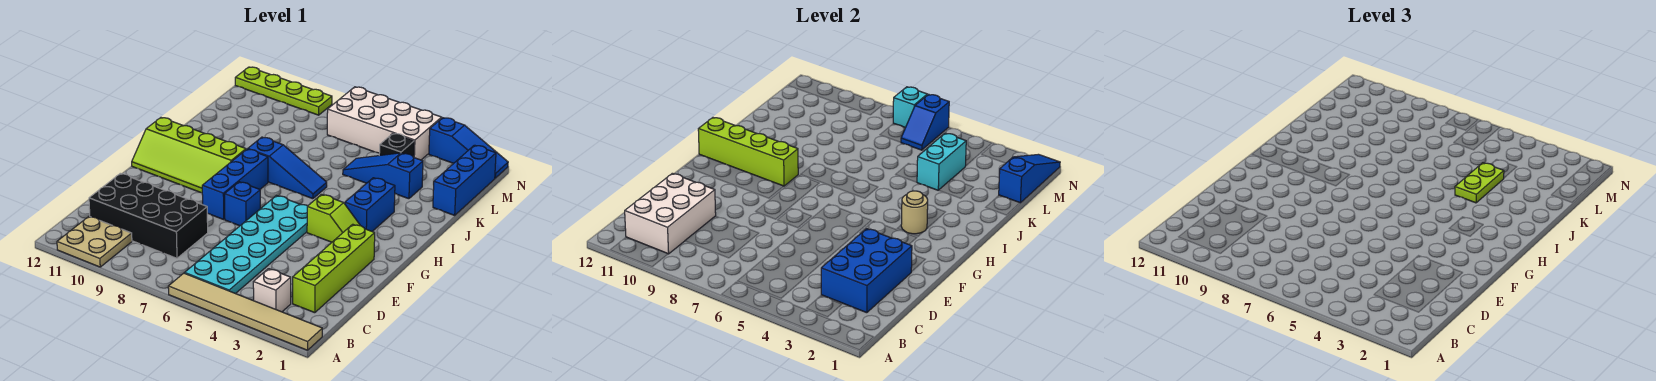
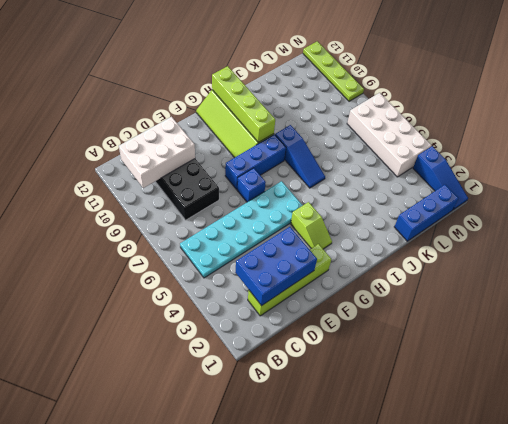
none -> tan tile A1:A6 level 1
none -> tan plate A10:B11 level 1
none -> white brick B3 level 1

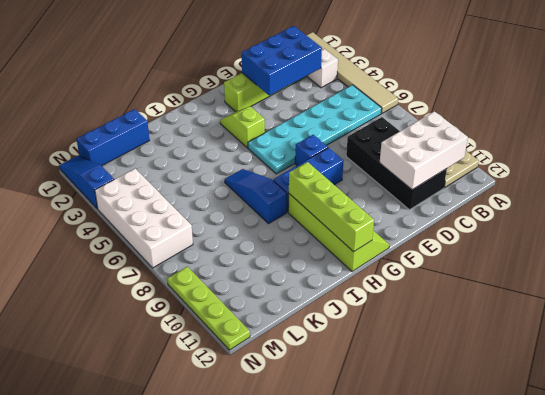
none -> blue brick H3:I3 level 1
none -> blue slope K3:K5 level 1 top 3
none -> black brick L4 level 1

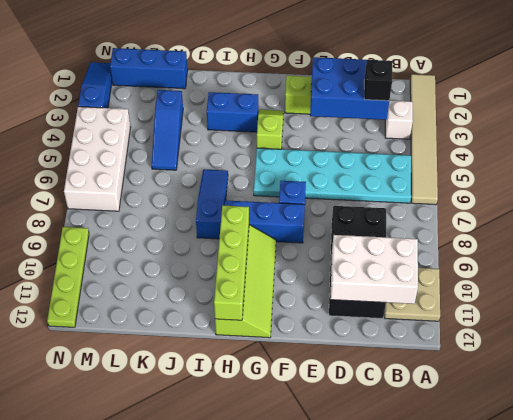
black brick C3 level 3 -> black brick L4 level 1
none -> tan round brick H3 level 2
none -> cyan brick K4:L4 level 2
none -> blue slope L1:N1 level 2 top L

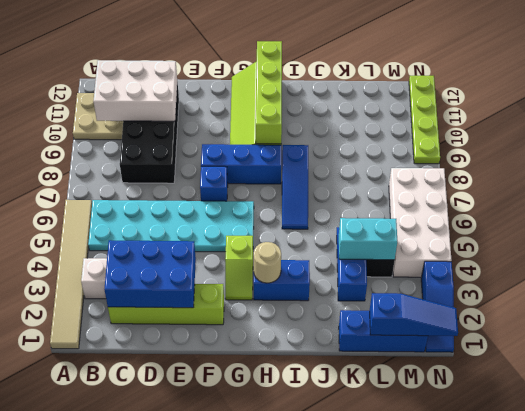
none -> blue slope M6:N6 level 2 top N
none -> cyan brick N7 level 2
none -> lime plate J4:K4 level 3

